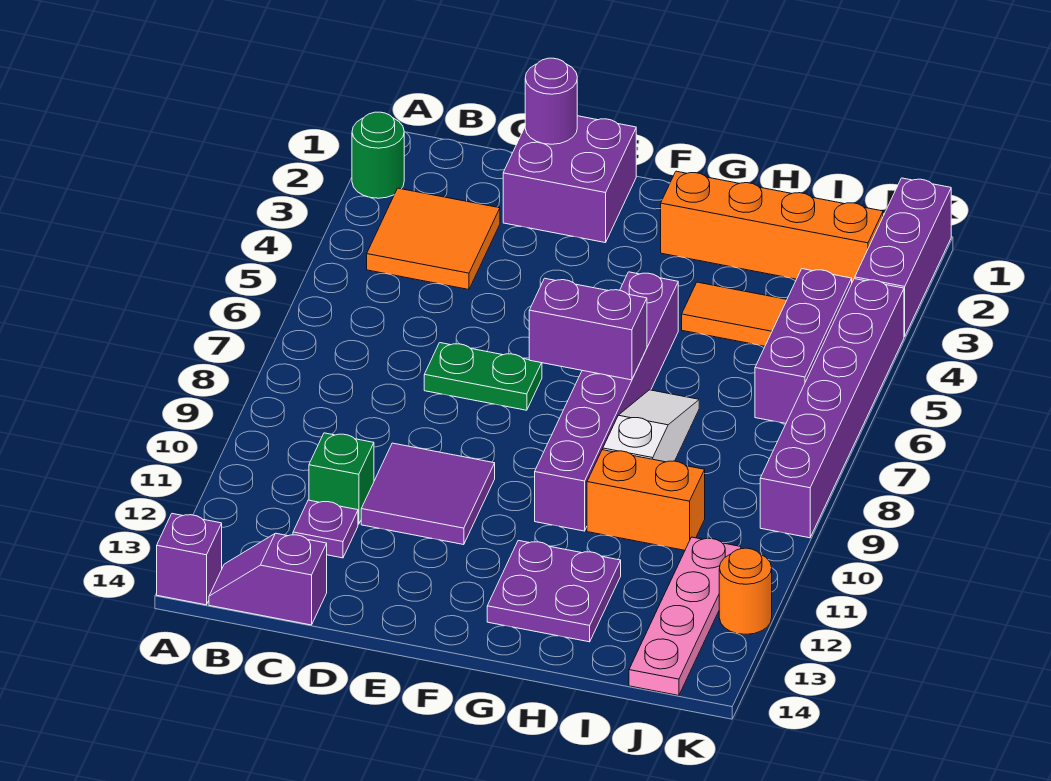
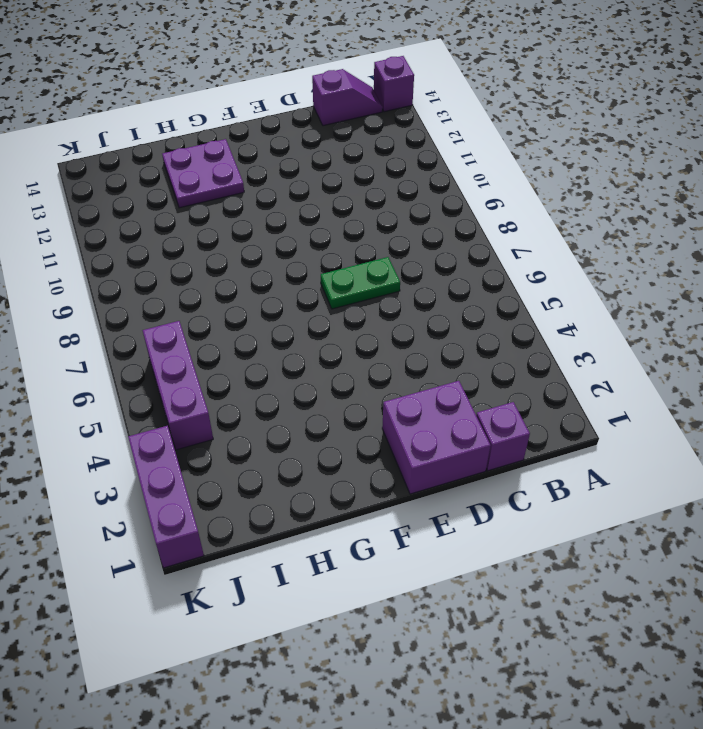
purple brick C1 level 1 -> none
none -> green round brick A2 level 1
none -> orange tile B3:C4 level 1
none -> green brick C11 level 1

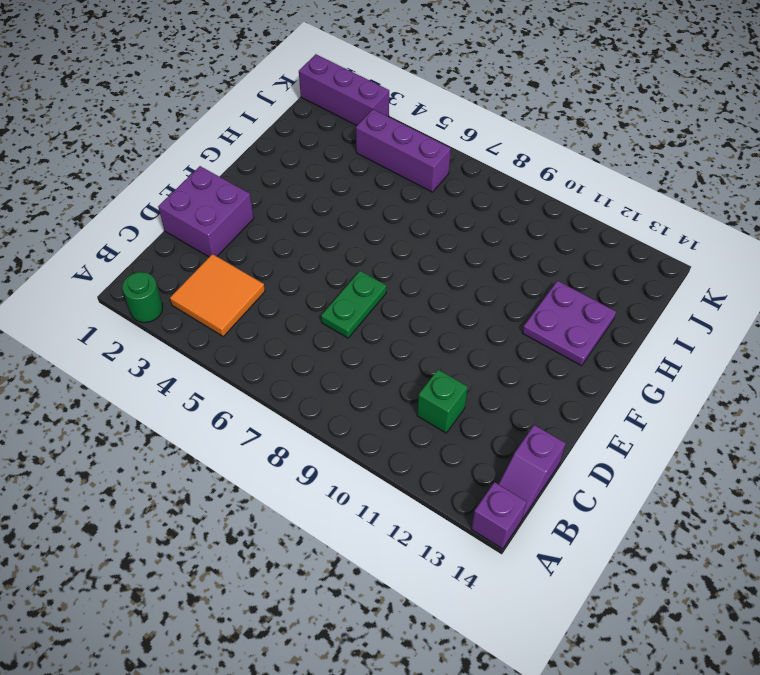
none -> purple plate C12 level 1
none -> purple tile D10:E11 level 1
none -> orange brick G2:J2 level 1

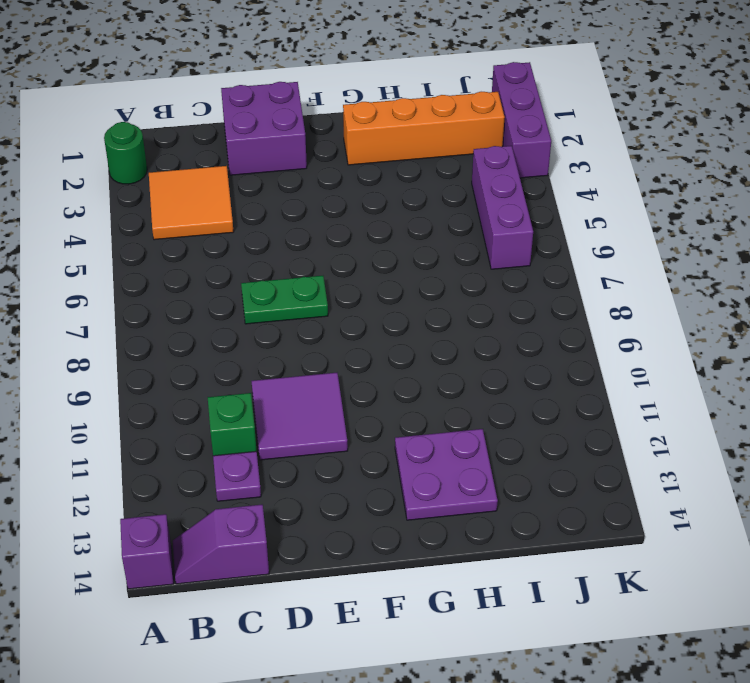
none -> purple brick G5:G10 level 1
none -> orange tile H4:I4 level 1
none -> white slope H7:H9 level 1 top 9

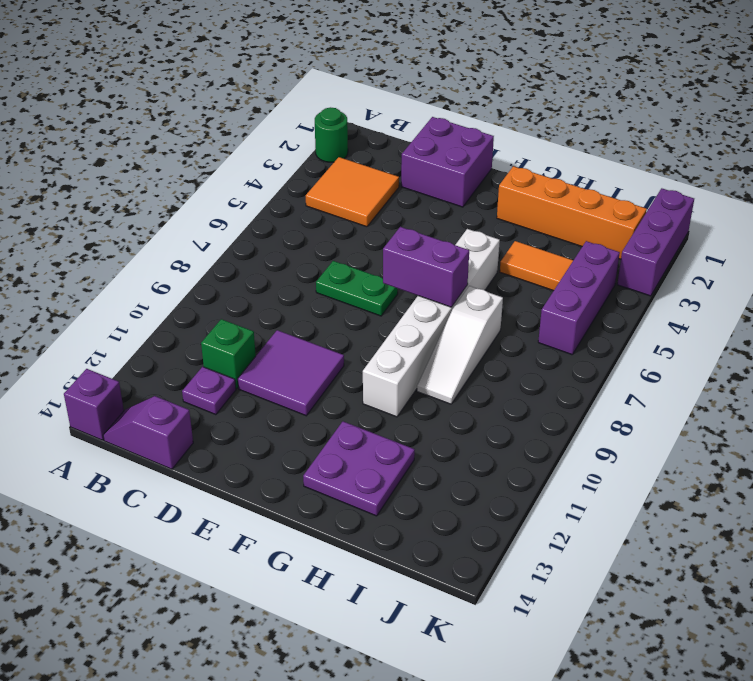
white brick G5:G10 level 1 -> purple brick G5:G10 level 1
white slope H7:H9 level 1 top 7 -> white slope H7:H9 level 1 top 9
none -> orange brick H10:I10 level 1
none -> pink plate J11:J14 level 1
none -> purple brick K4:K9 level 1

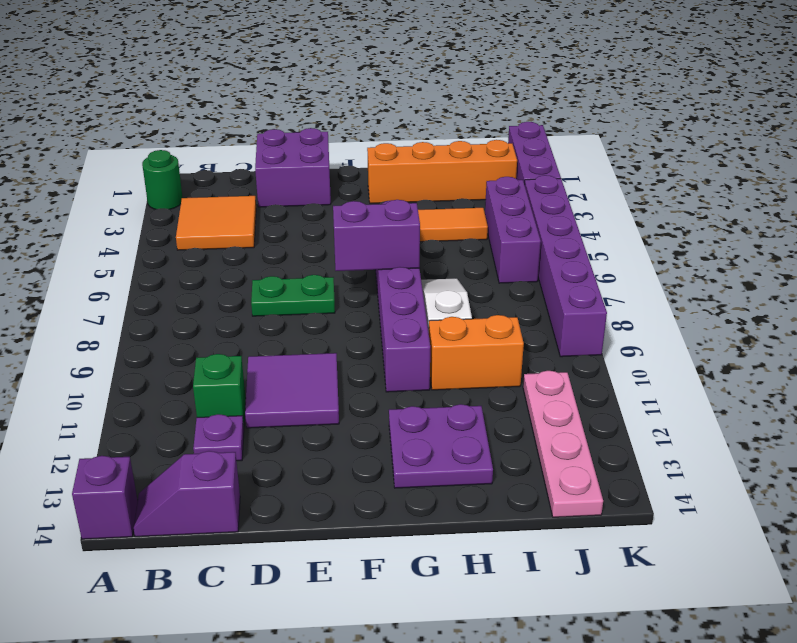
none -> orange round brick K12 level 1
none -> purple round brick D1 level 2

